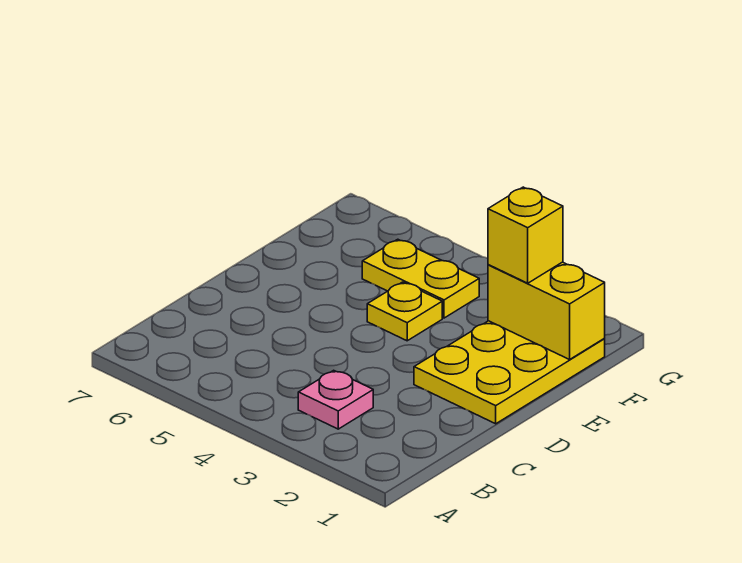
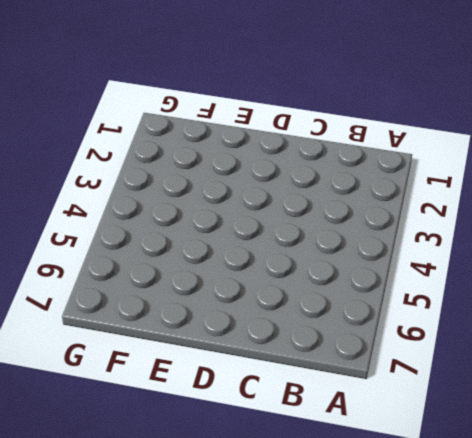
none -> pink plate B3 level 1
none -> yellow plate D1:F2 level 1

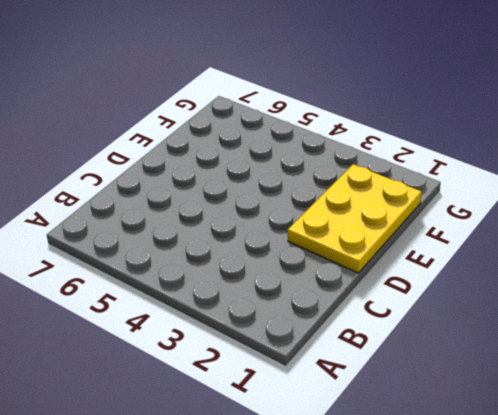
none -> pink plate B3 level 1
none -> yellow plate E4 level 1

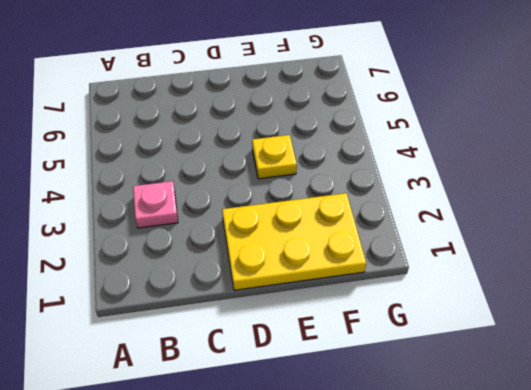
none -> yellow plate F4:F5 level 1
none -> yellow brick F1:F2 level 2

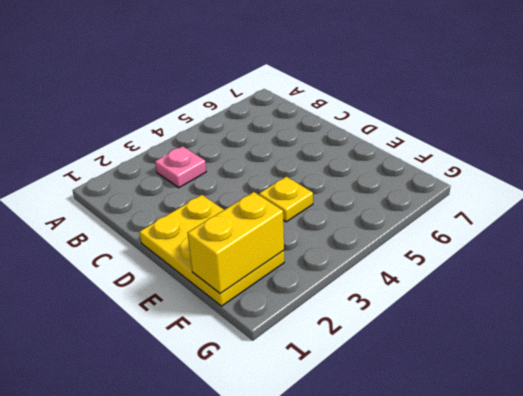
none -> yellow plate F4:F5 level 1
none -> yellow brick F2 level 3

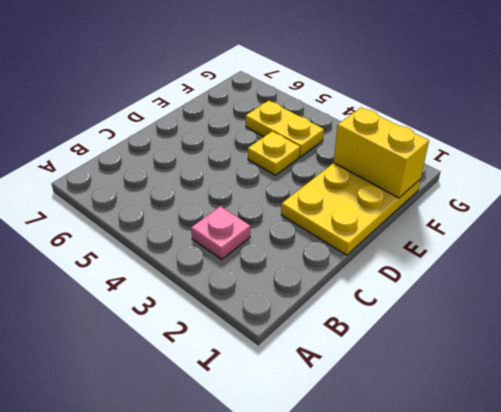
none -> yellow brick F2 level 3

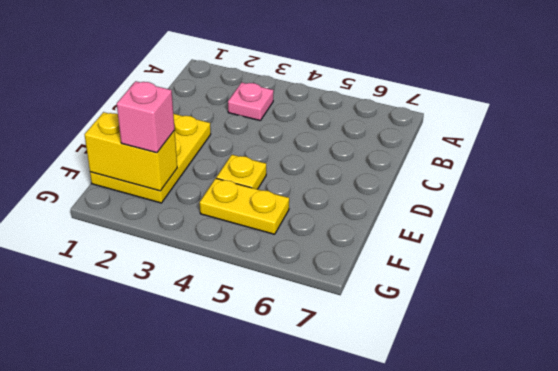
pink brick F2 level 3 -> yellow brick F2 level 3

